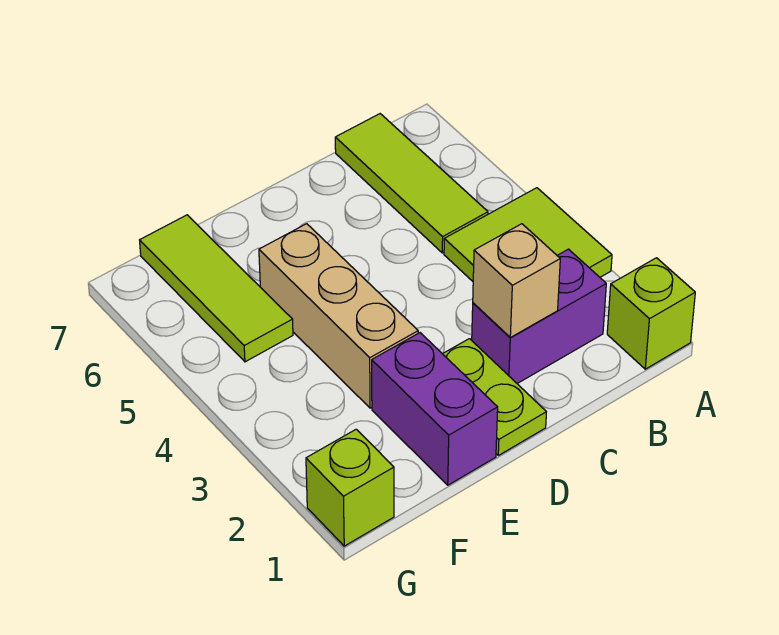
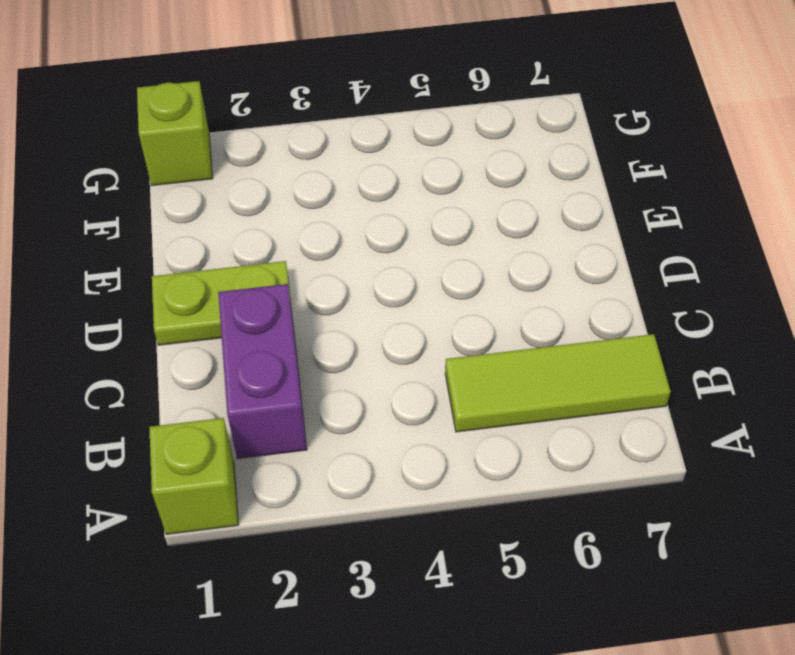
none -> lime tile A3:B4 level 1
none -> purple brick E1:E2 level 1

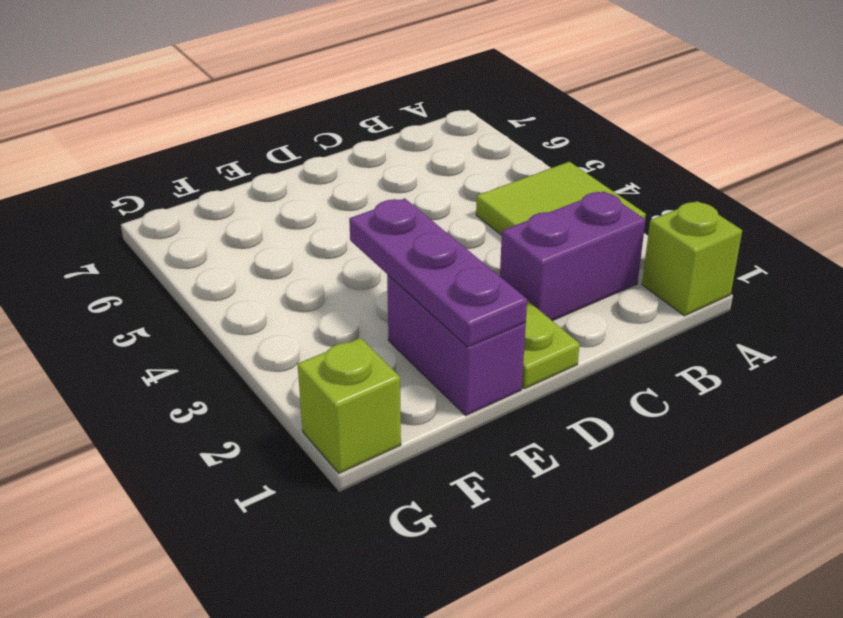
purple plate E1:E3 level 2 -> none
none -> lime tile B5:B7 level 1
none -> tan brick E3:E5 level 1

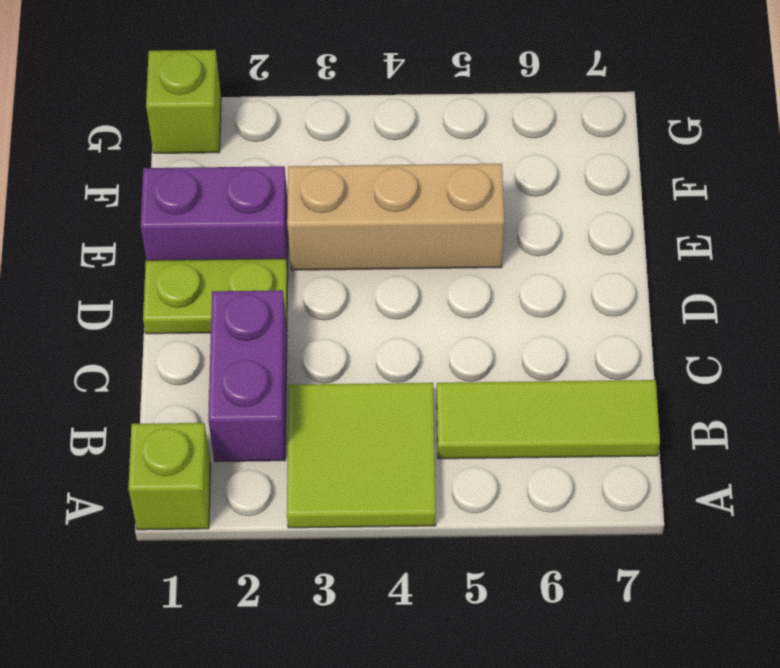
none -> lime tile F5:F7 level 1
none -> tan brick C2 level 2

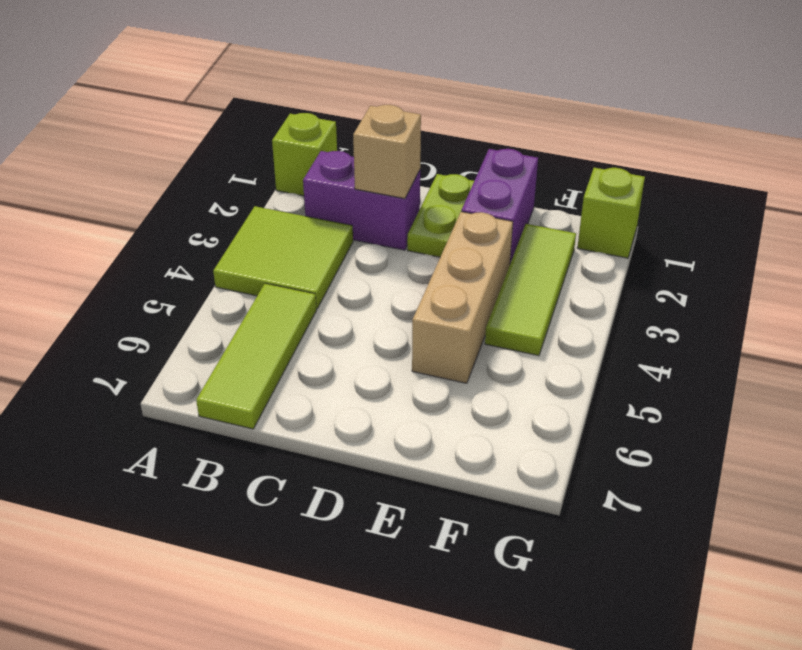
lime tile F2:F4 level 1 -> lime tile F5:F7 level 1

